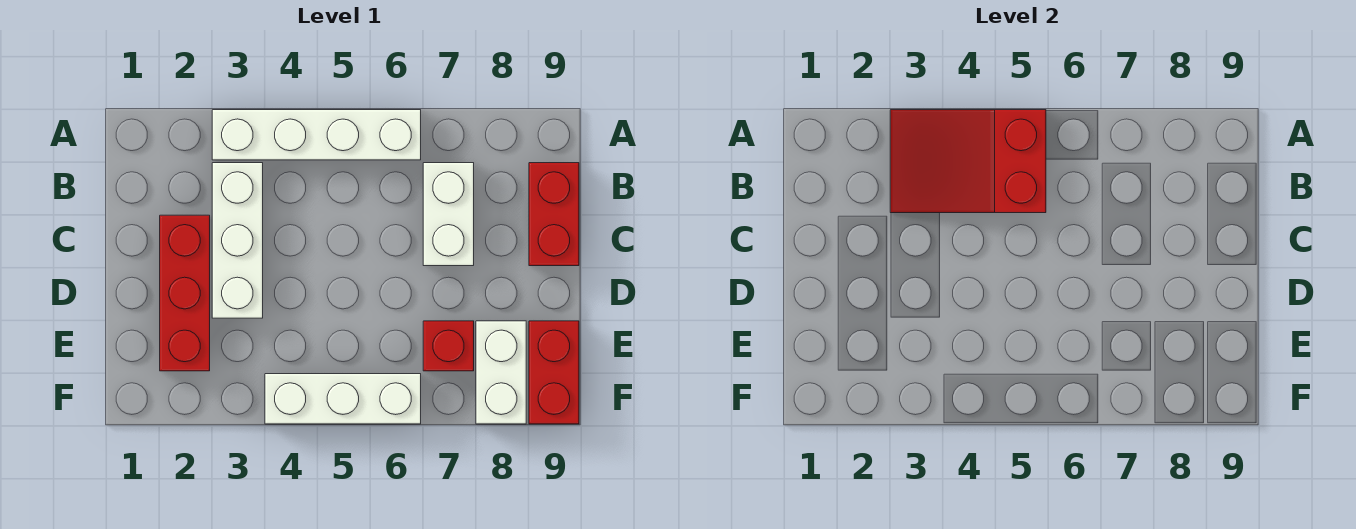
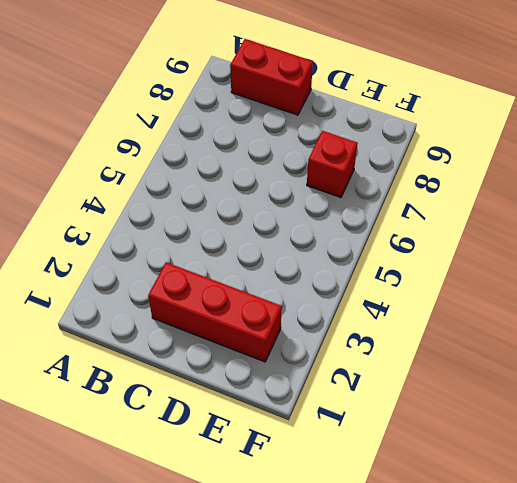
none -> white brick A3:A6 level 1
none -> white brick B3:D3 level 1

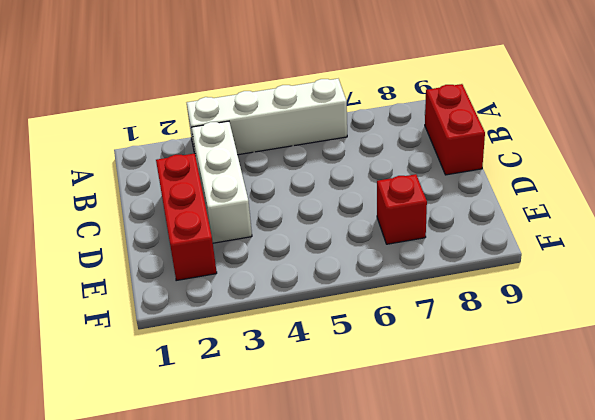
none -> white brick B7:C7 level 1
none -> white brick E8:F8 level 1

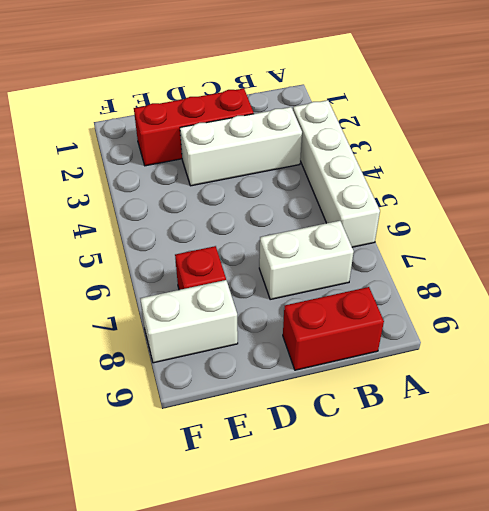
none -> red brick E9:F9 level 1
none -> white brick F4:F6 level 1

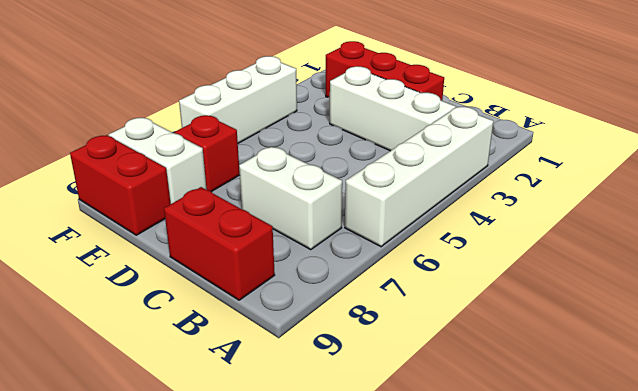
none -> red slope A3:B5 level 2 top 5

